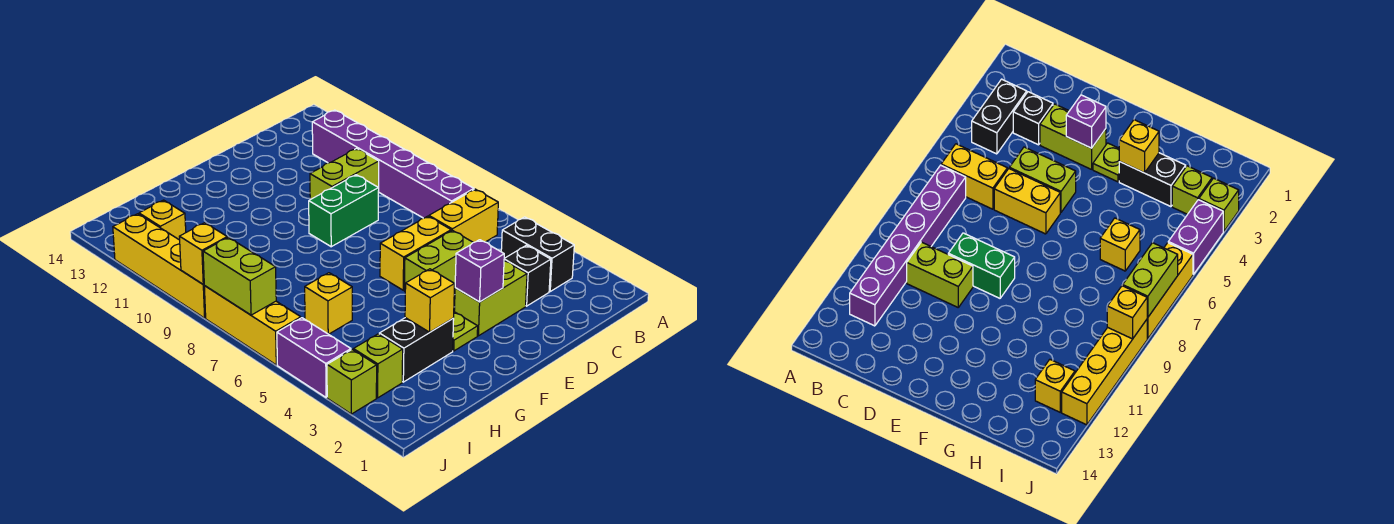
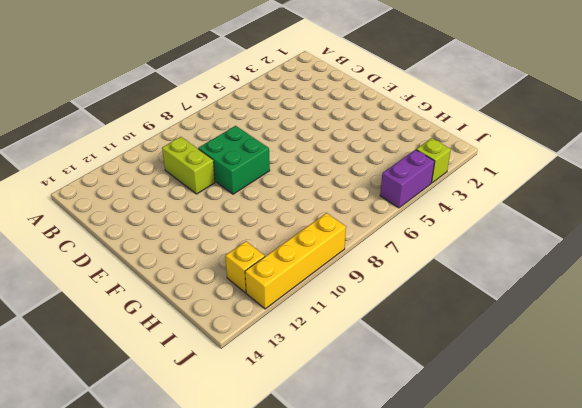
green brick D8:E9 level 1 -> green brick D9:E9 level 1
none -> black brick B3:B4 level 1
none -> yellow brick B6:C6 level 1
none -> purple brick B7:B12 level 1

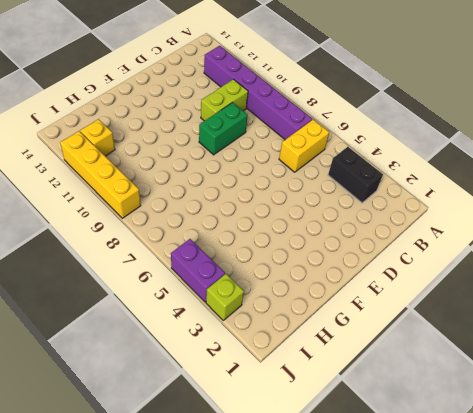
none -> black brick C3 level 1
none -> lime brick D3:E3 level 1
none -> lime brick D5:E5 level 1

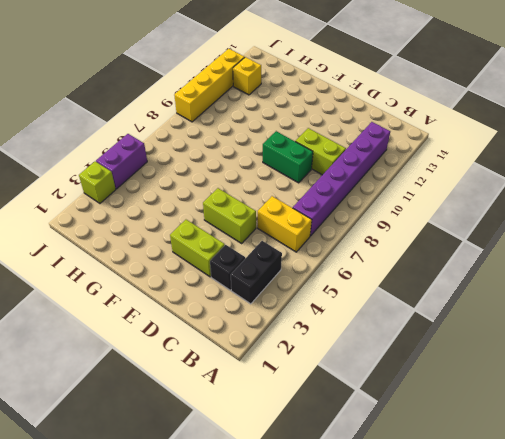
none -> yellow brick D6:E6 level 1
none -> lime plate F3 level 1
none -> black brick G3:H3 level 1

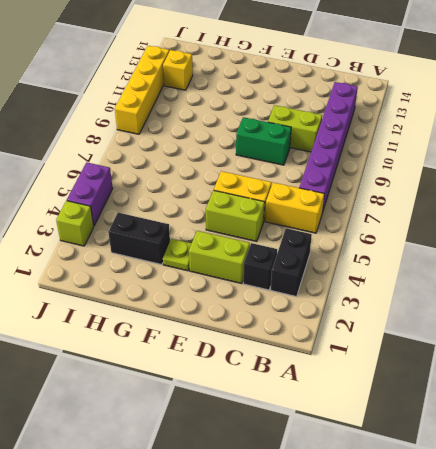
none -> yellow brick H6 level 1
none -> lime brick I3 level 1
none -> yellow brick J6:J8 level 1

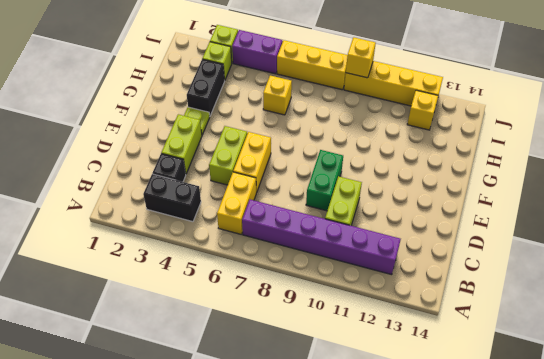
none -> purple brick E3 level 2
none -> yellow brick G3 level 2
none -> lime brick J7:J8 level 2

